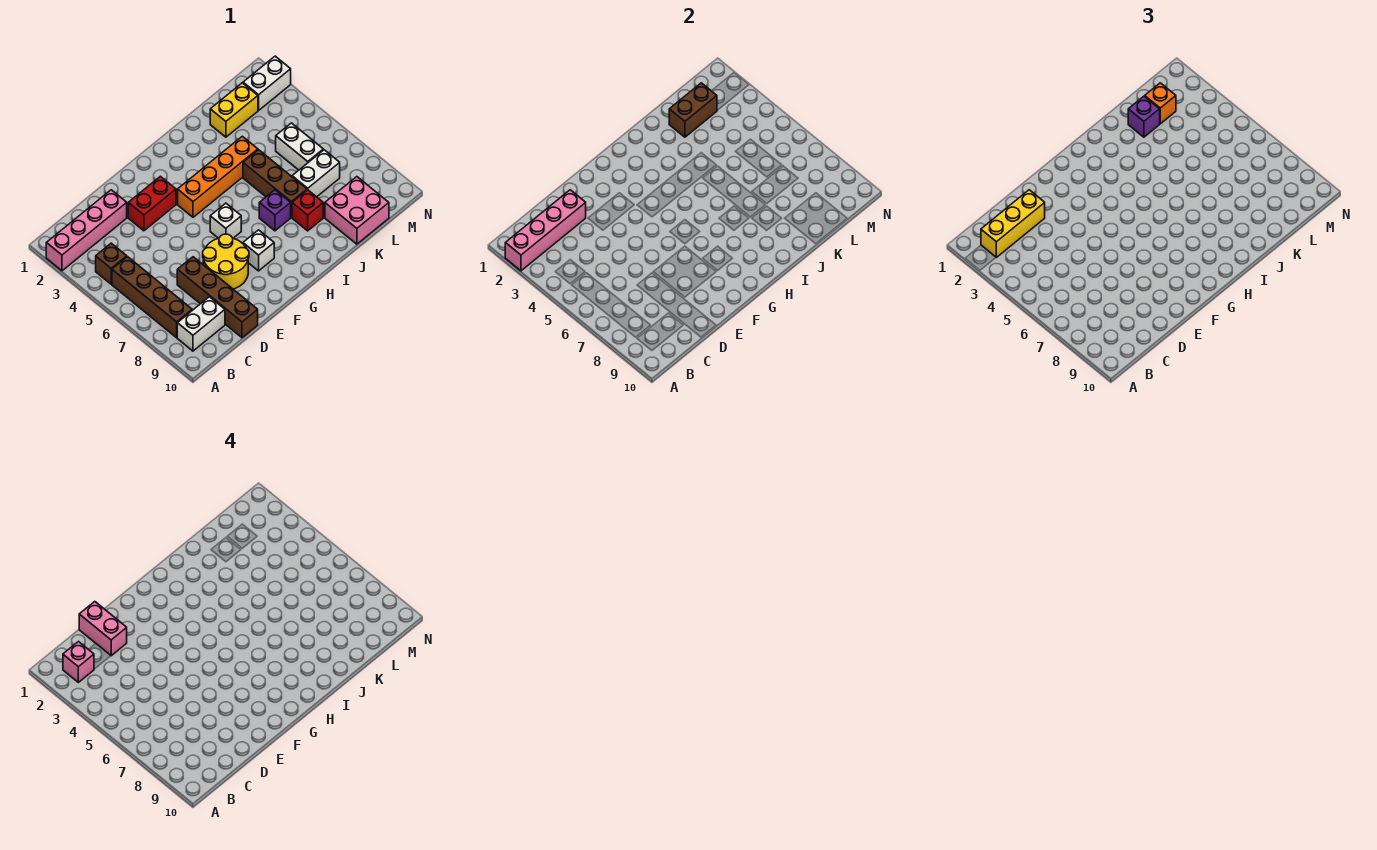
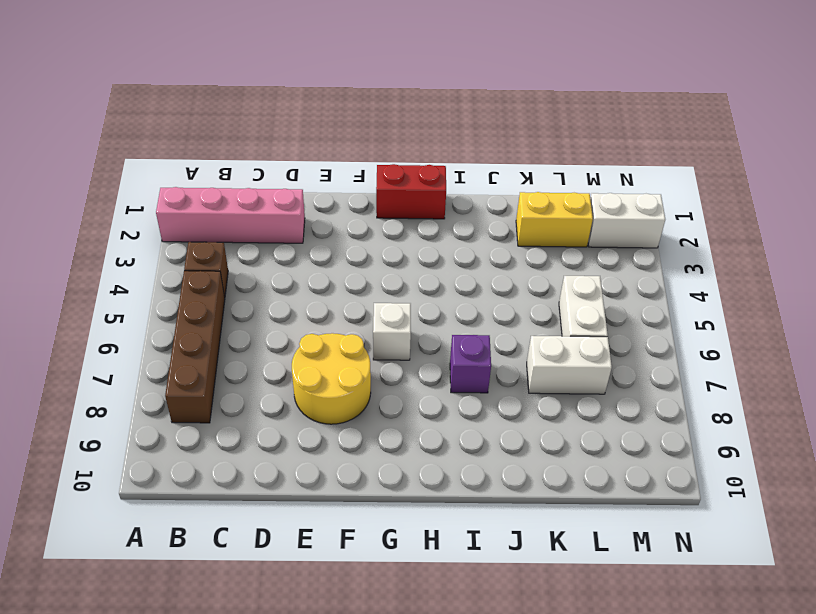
red brick G1:H1 level 1 -> red brick E3:F3 level 1
none -> white brick B9:C9 level 1
none -> brown brick D7:D10 level 1
none -> orange brick G4:J4 level 1

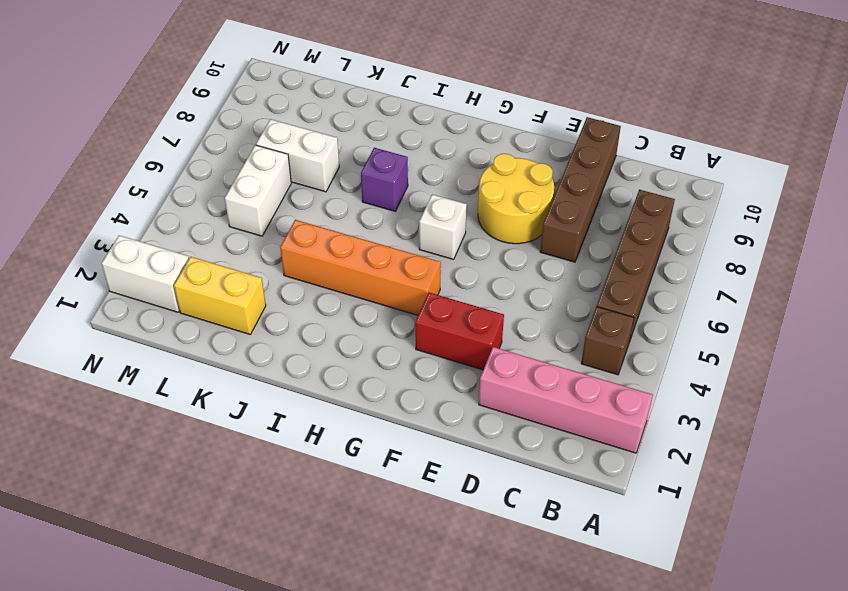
none -> white brick B9:C9 level 1
none -> white brick G8 level 1
none -> brown brick J5:J7 level 1

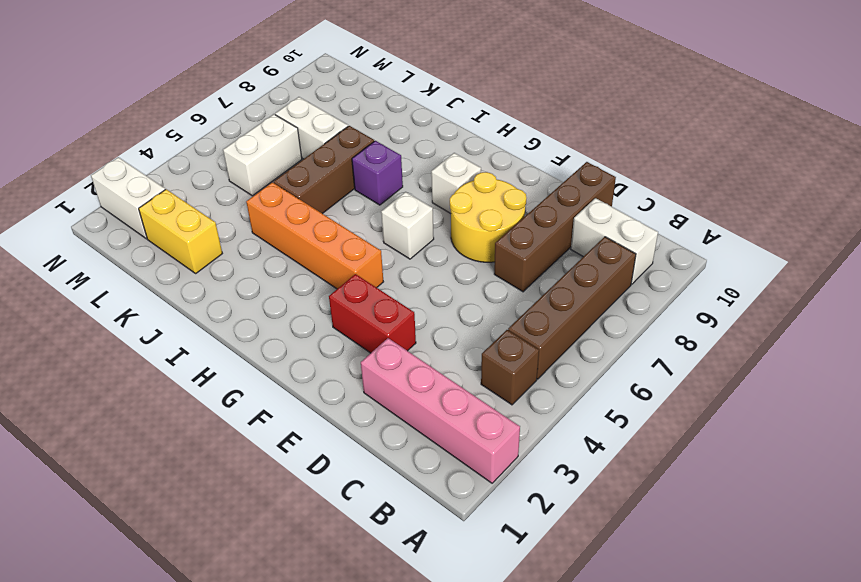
none -> red brick J8 level 1
none -> pink brick K9:L10 level 1
none -> pink brick A2:D2 level 2

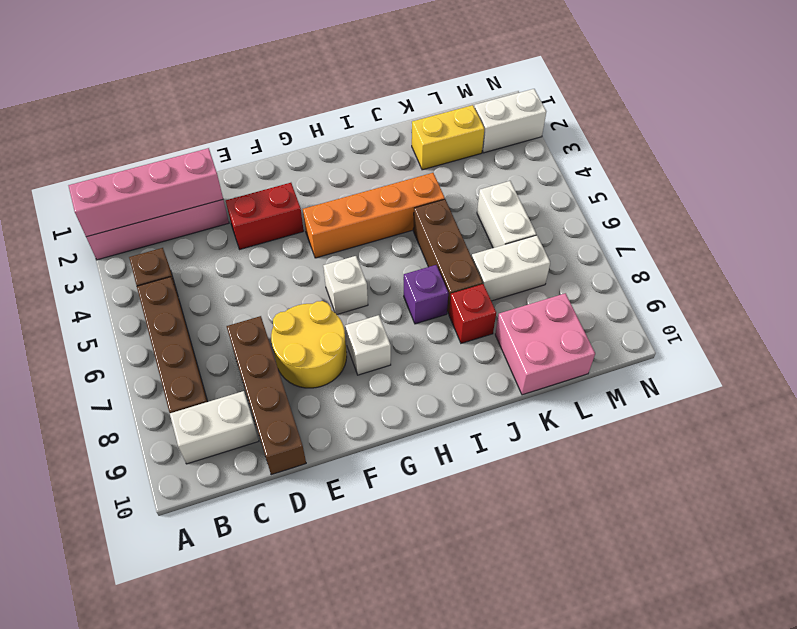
none -> brown brick K2:L2 level 2
none -> yellow brick B2:D2 level 3
none -> purple brick K2 level 3

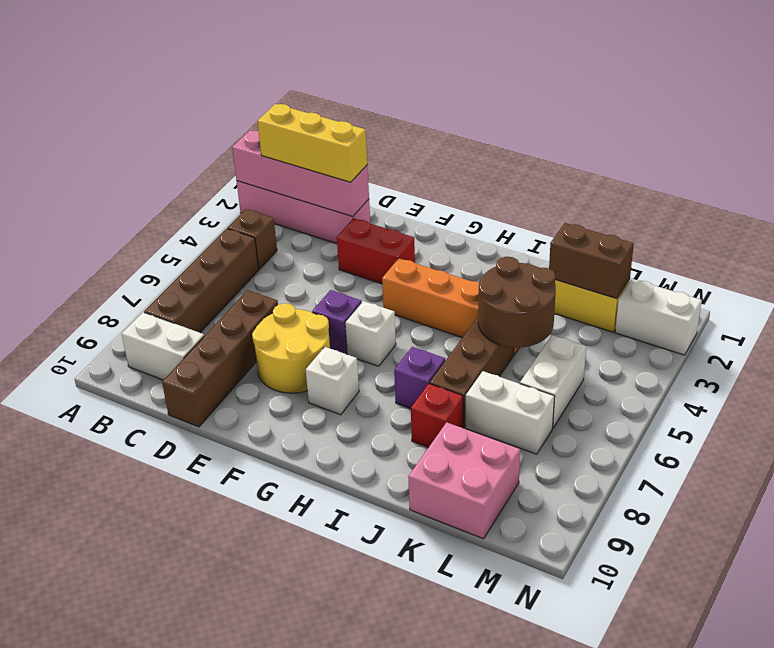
purple brick F6 level 1 -> purple brick K2 level 3
brown round brick J4:K5 level 2 -> none
none -> orange brick L2 level 3
none -> pink brick B2 level 4
none -> pink brick D1:D2 level 4

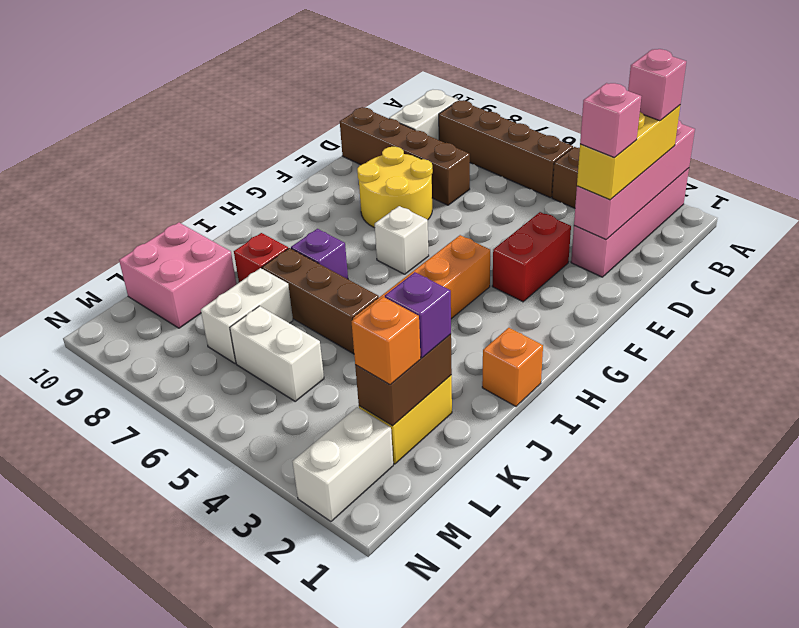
pink brick D2 level 4 -> pink brick D1:D2 level 4
orange brick I1 level 1 -> none
none -> white brick G8 level 1

